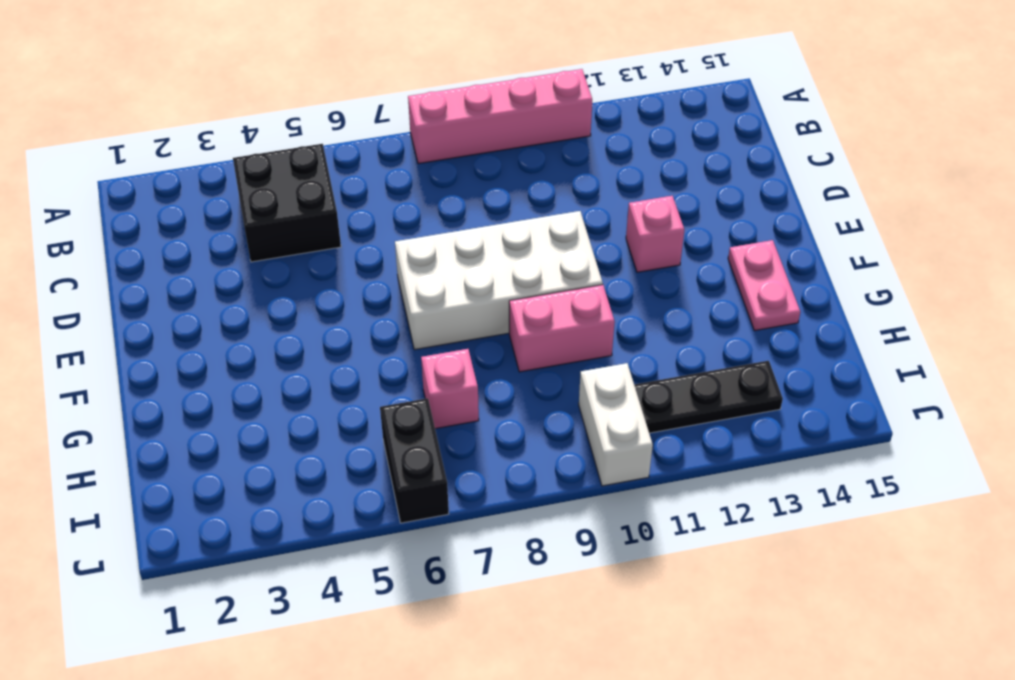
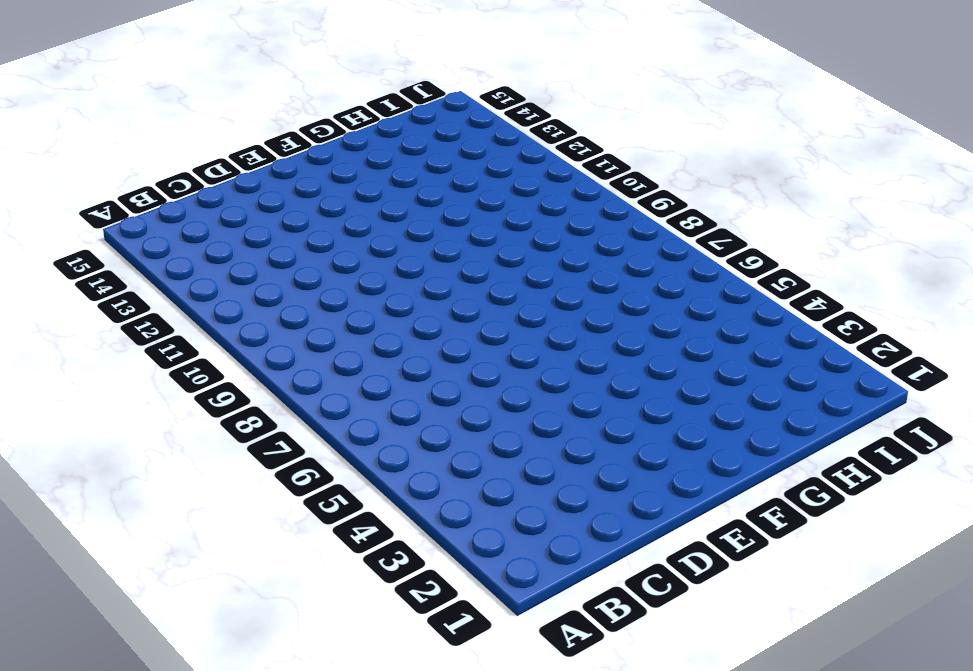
none -> pink brick A8:A11 level 1
none -> black brick B4:C5 level 1

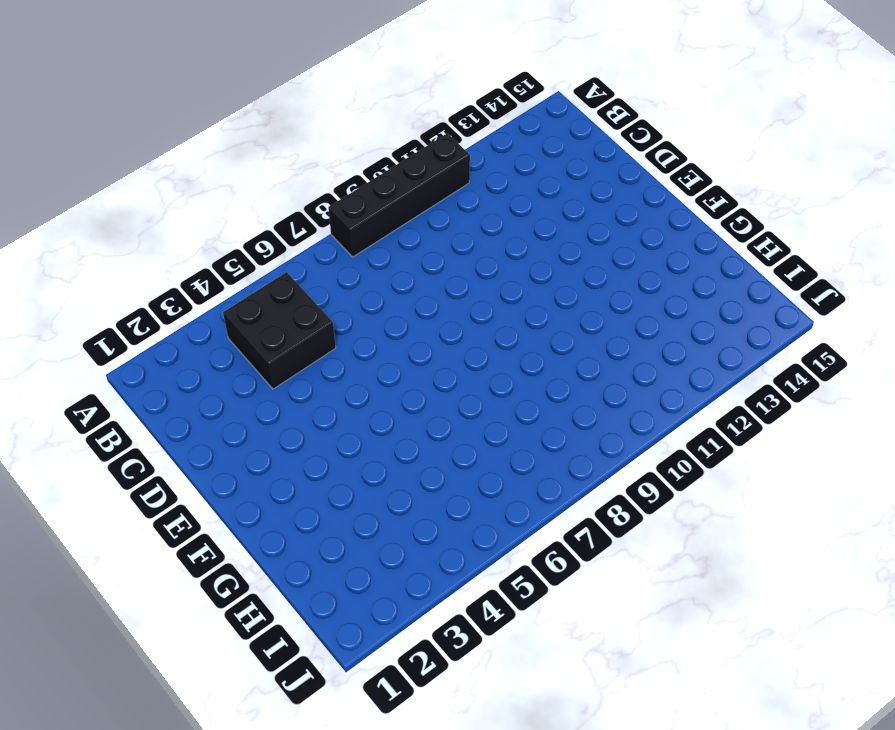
black brick A8:A11 level 1 -> pink brick A8:A11 level 1
none -> white brick E7:F10 level 1
none -> pink brick E12 level 1

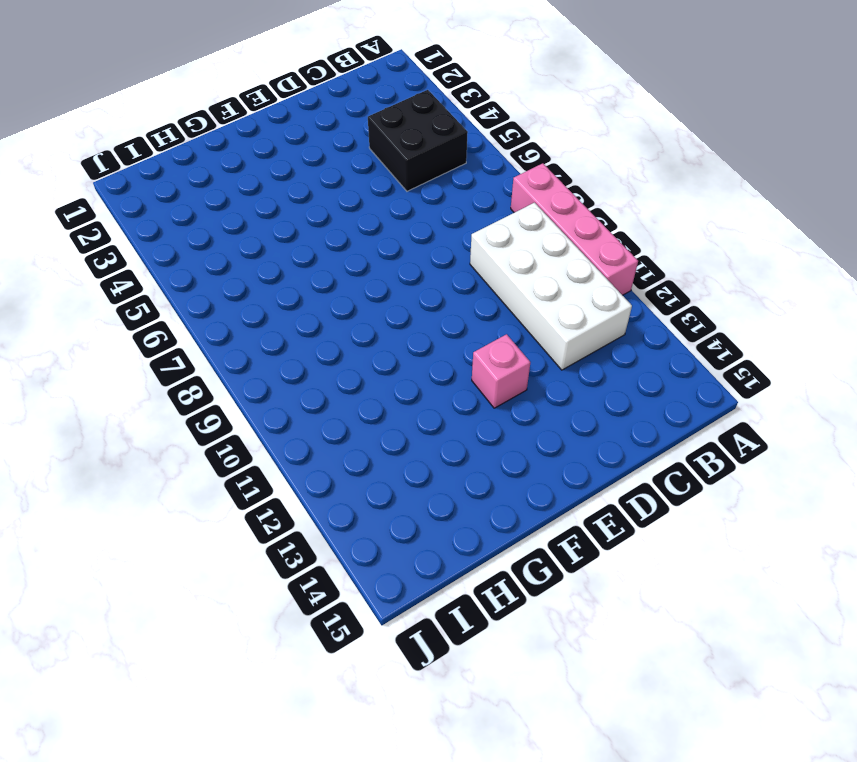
white brick B9:C12 level 1 -> white brick E7:F10 level 1
none -> pink plate F14:G14 level 1
none -> pink brick G9:G10 level 1

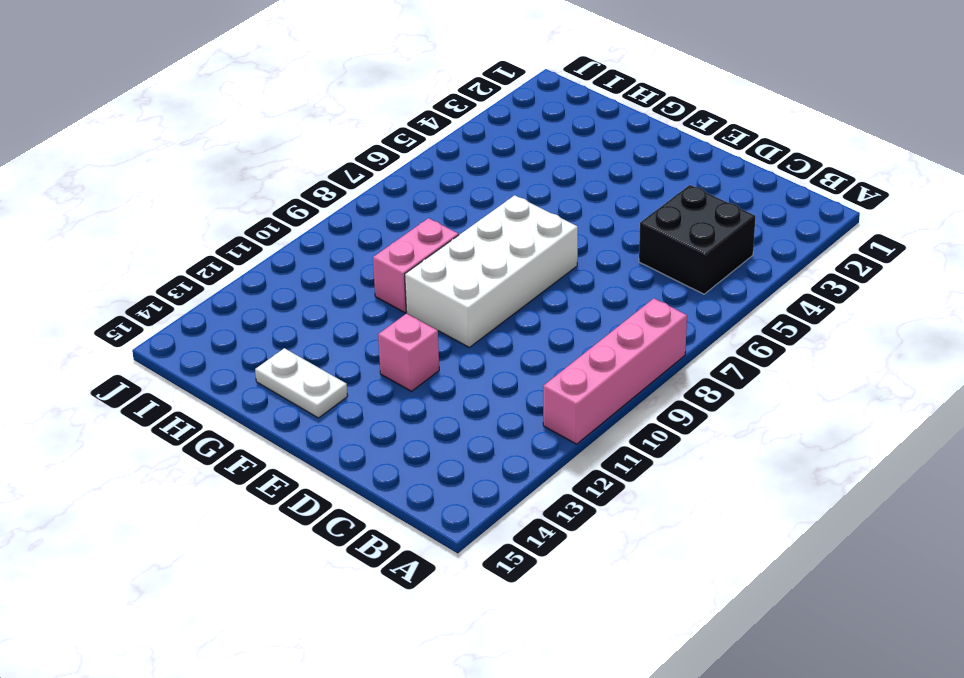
white plate F14:G14 level 1 -> pink plate F14:G14 level 1
none -> pink brick H7 level 1
none -> black brick I6:J6 level 1

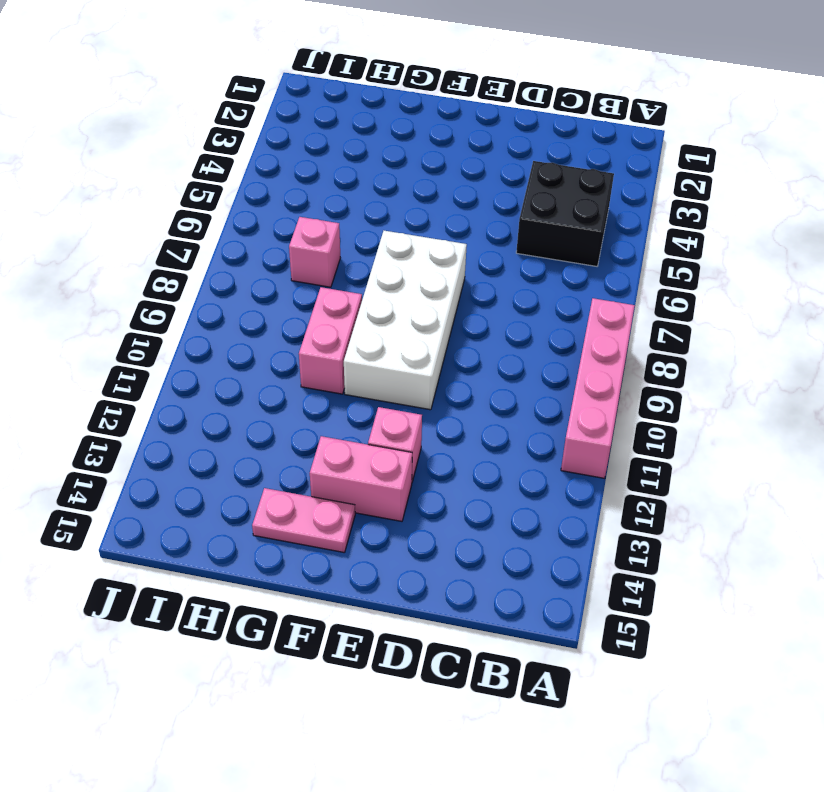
pink brick E13:F13 level 1 -> none
none -> black brick I6:J6 level 1
none -> white brick I10:J10 level 1

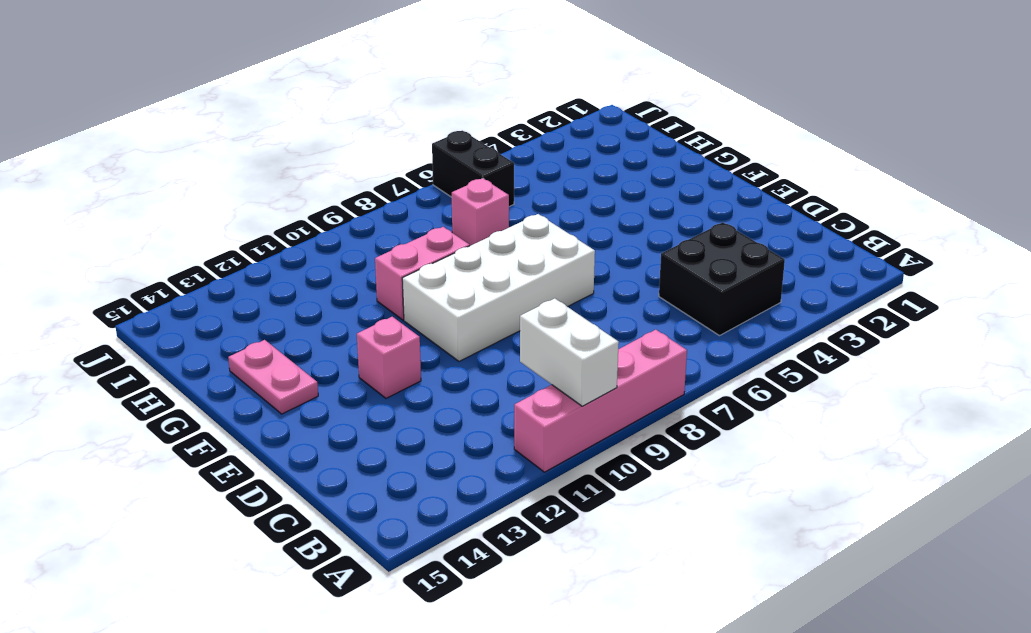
white brick A10:B10 level 2 -> white brick I10:J10 level 1
none -> black plate I11:I13 level 1

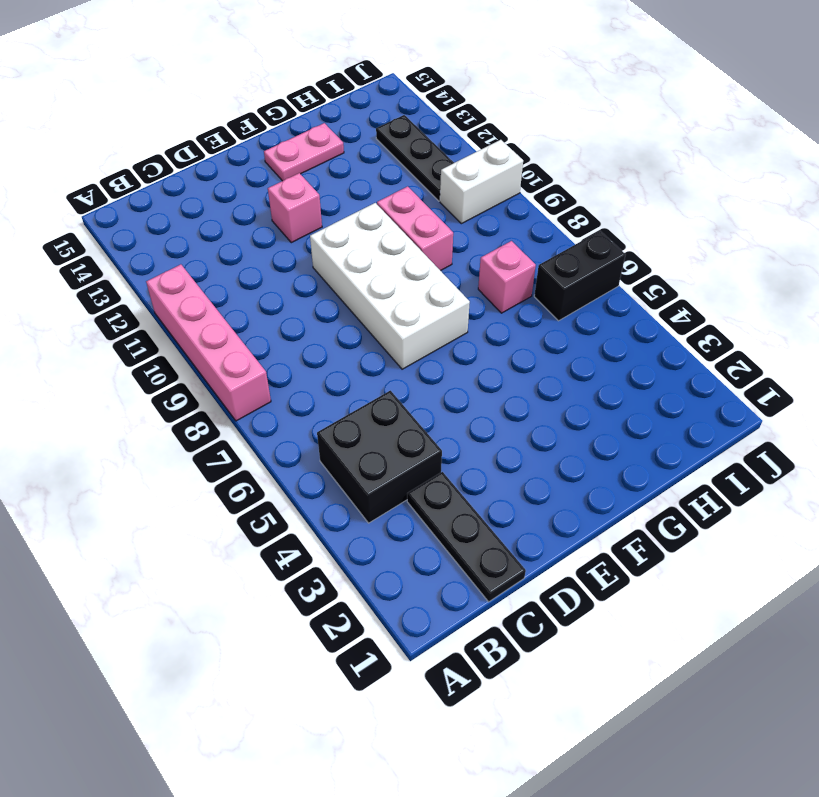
black plate C1:C3 level 1 -> none

